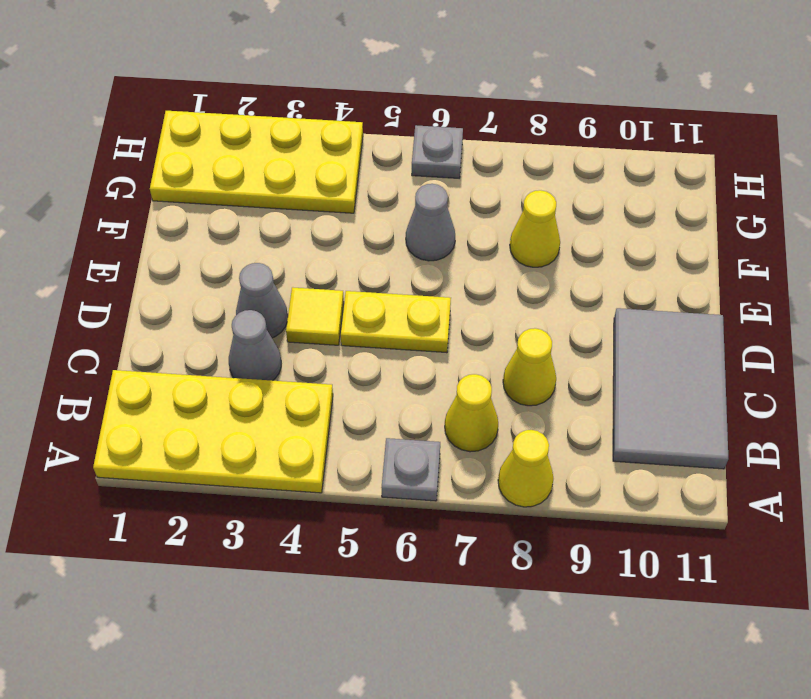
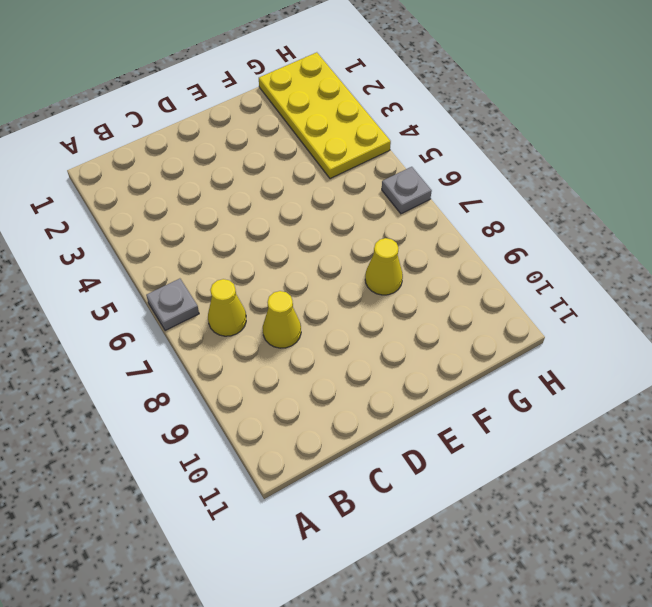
none -> yellow plate A1:B4 level 1
none -> yellow cone A8 level 1
none -> grey tile B10:D11 level 1

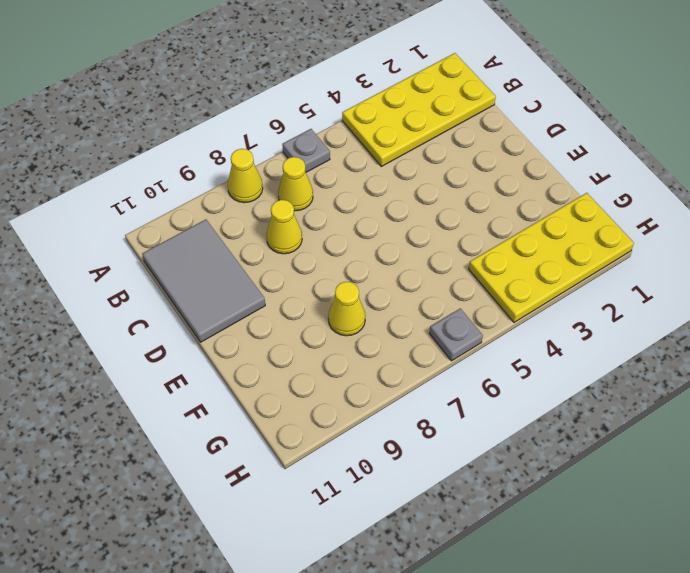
none -> grey cone C3 level 1
none -> grey cone D3 level 1
none -> yellow tile D4 level 1

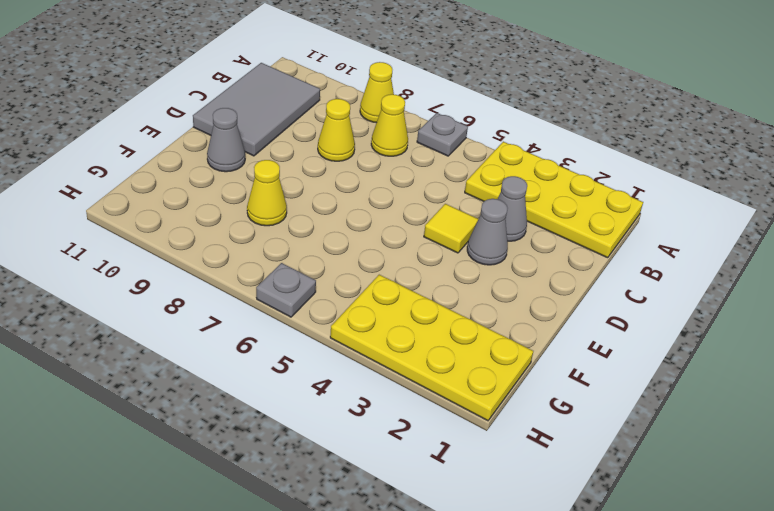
grey cone E10 level 1 -> grey cone F6 level 1
none -> yellow plate D5:D6 level 1

